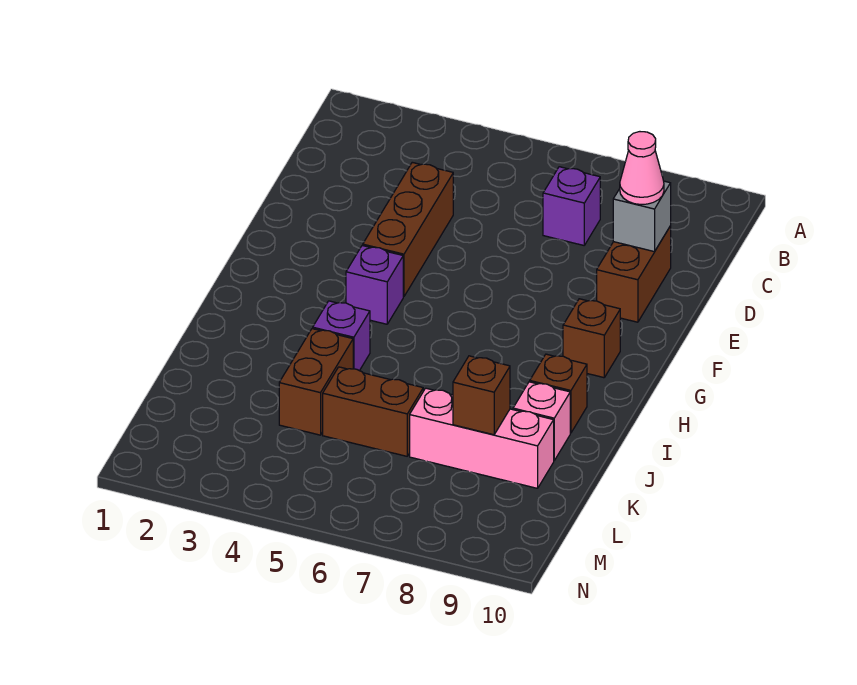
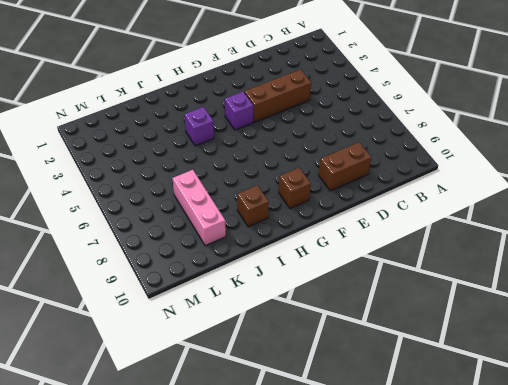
none -> purple brick C7 level 1
none -> brown brick J4:K4 level 1
none -> pink brick J9 level 1

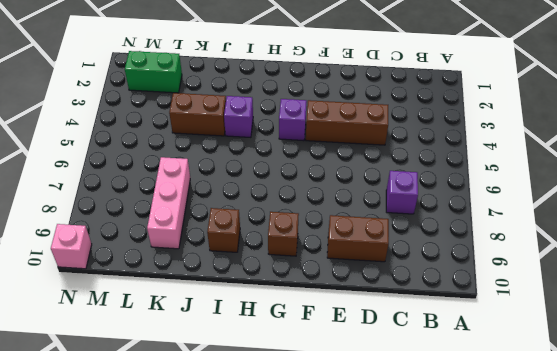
green brick L2:M2 level 1 -> none
pink brick N10 level 1 -> pink brick J9 level 1
none -> brown brick K5:K6 level 1
none -> grey brick D9 level 2
none -> brown brick K8 level 2

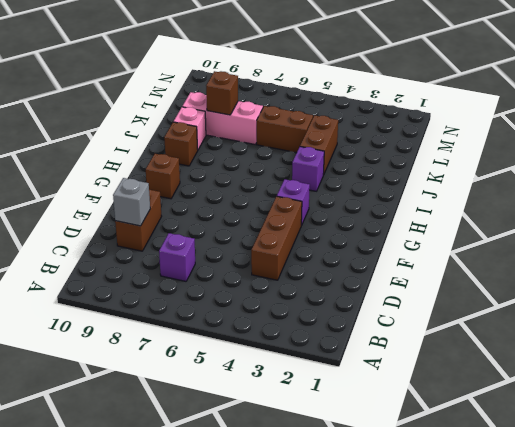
none -> pink cone D9 level 3

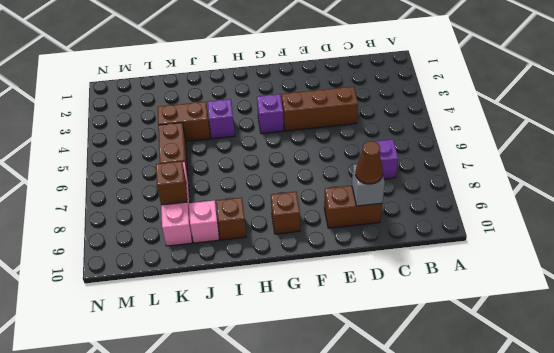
brown cone D9 level 3 -> pink cone D9 level 3

